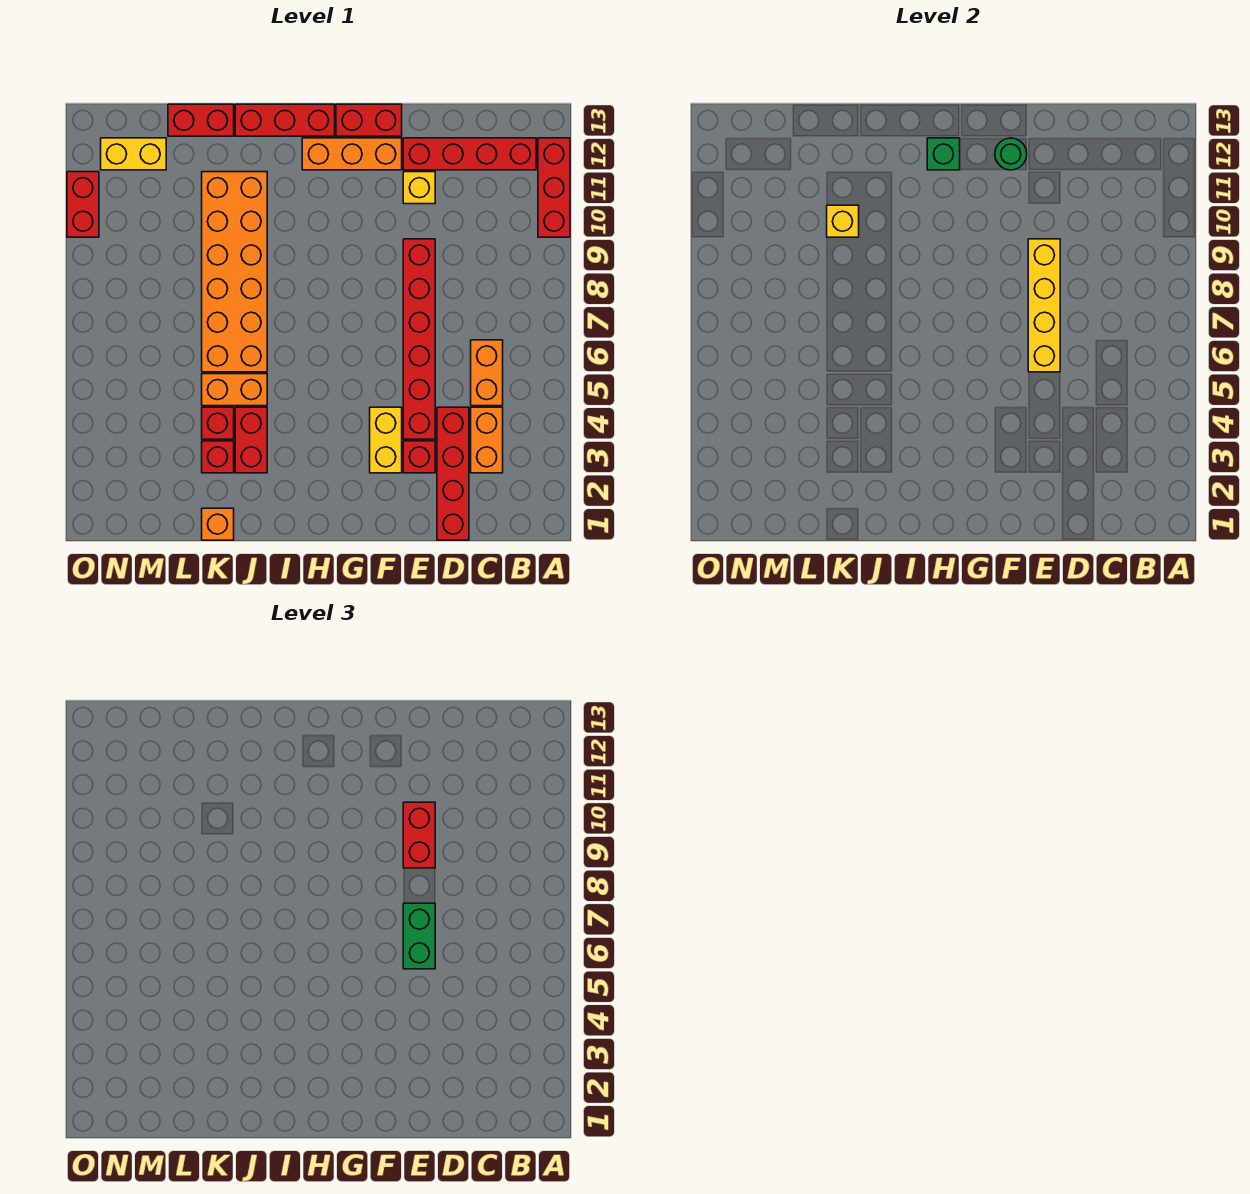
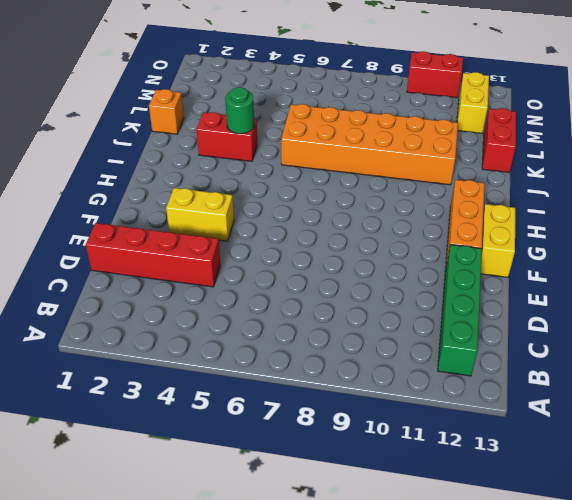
green brick B12:E12 level 1 -> red brick B12:E12 level 1
yellow brick F13:G13 level 1 -> red brick F13:G13 level 1
green round brick J4 level 2 -> green round brick F12 level 2
none -> red brick A10:A12 level 1
none -> orange brick C3:C4 level 1
none -> orange brick C5:C6 level 1

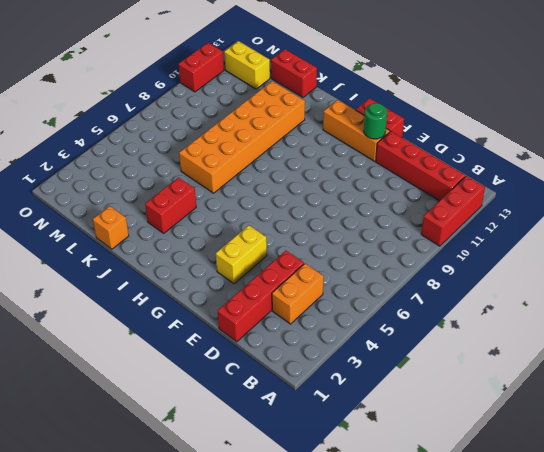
none -> orange brick C5:C6 level 1
none -> red brick E3 level 1
none -> red brick E4:E9 level 1

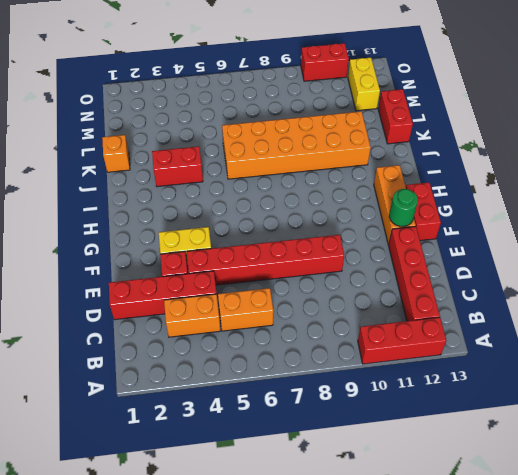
none -> yellow brick E11 level 1
none -> red brick H13:J13 level 1
none -> orange brick J5:K5 level 1

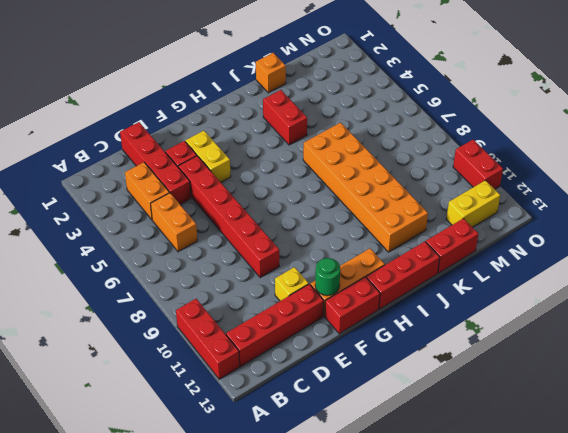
none -> orange brick J5:K5 level 1
none -> red brick K3 level 1
none -> red brick K4 level 1

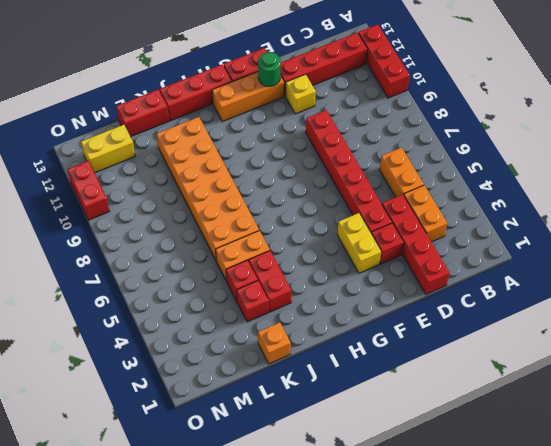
none -> yellow brick E6:E9 level 2
none -> green brick H12 level 2
none -> yellow brick K10 level 2

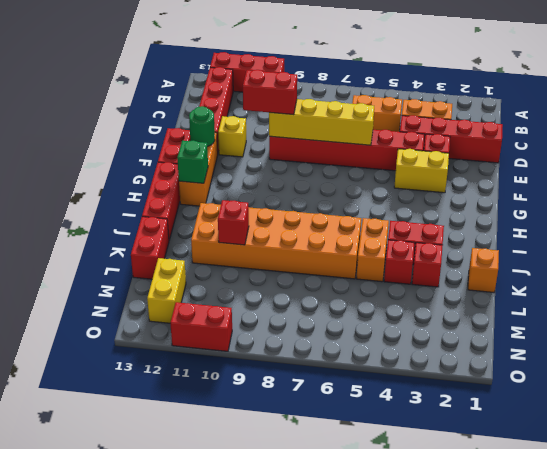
red brick K10 level 2 -> yellow brick K10 level 2
none -> green brick E6:E7 level 3

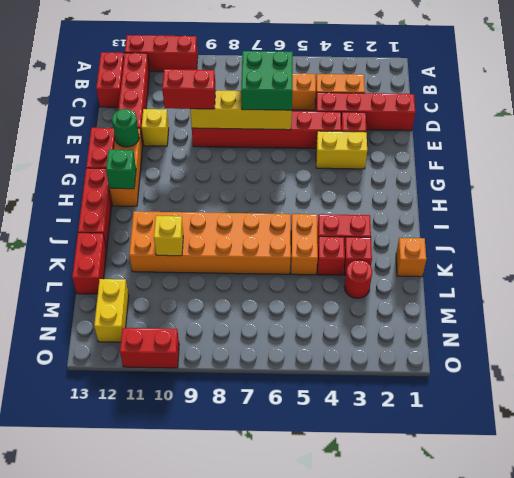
red brick B13:C13 level 1 -> none
green brick D6:E7 level 3 -> green brick E6:E7 level 3
red round brick L3 level 1 -> none

